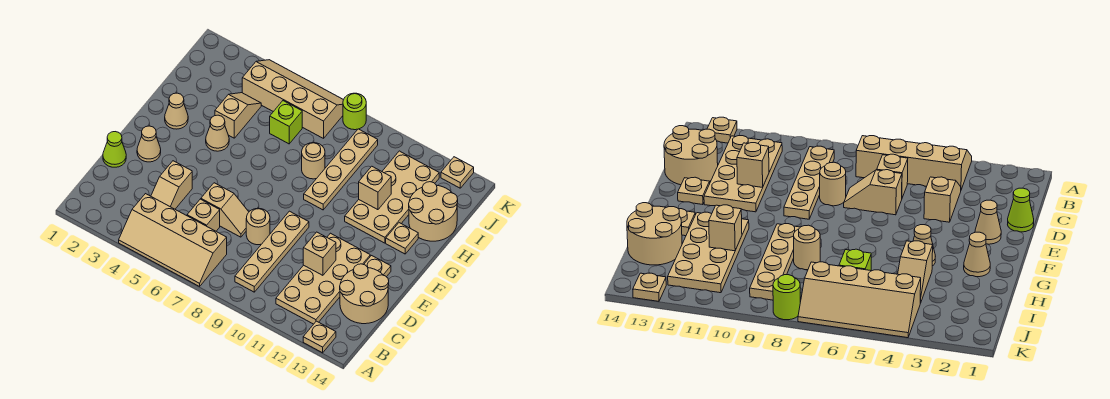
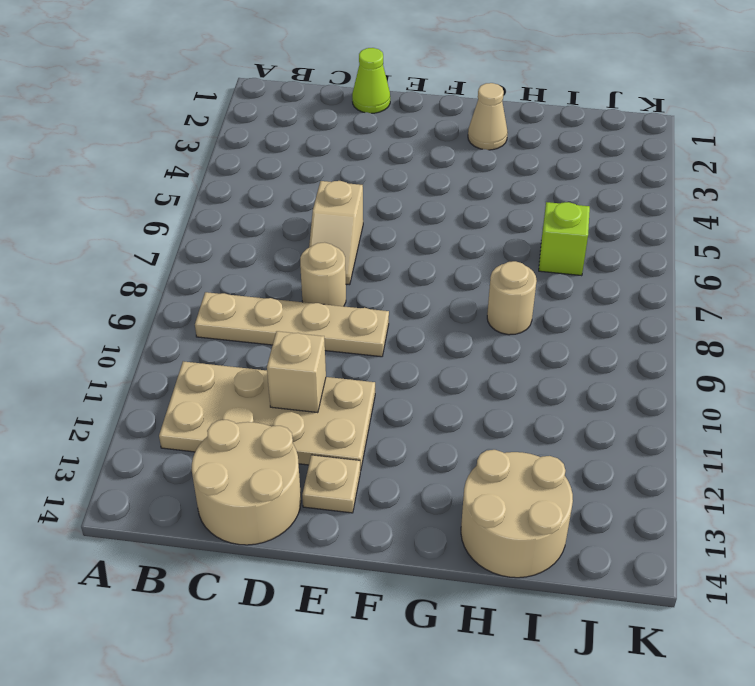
none -> tan slope A4:B7 level 1 top B
none -> tan plate A13 level 1
none -> tan slope C4:D4 level 1 top D

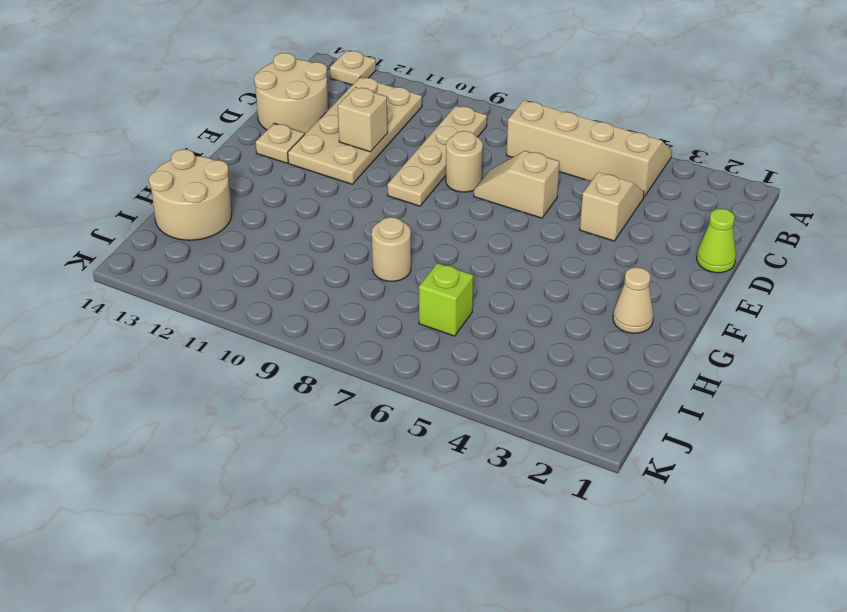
none -> tan brick C6 level 1
none -> tan cone E2 level 1
none -> tan cone G4 level 1

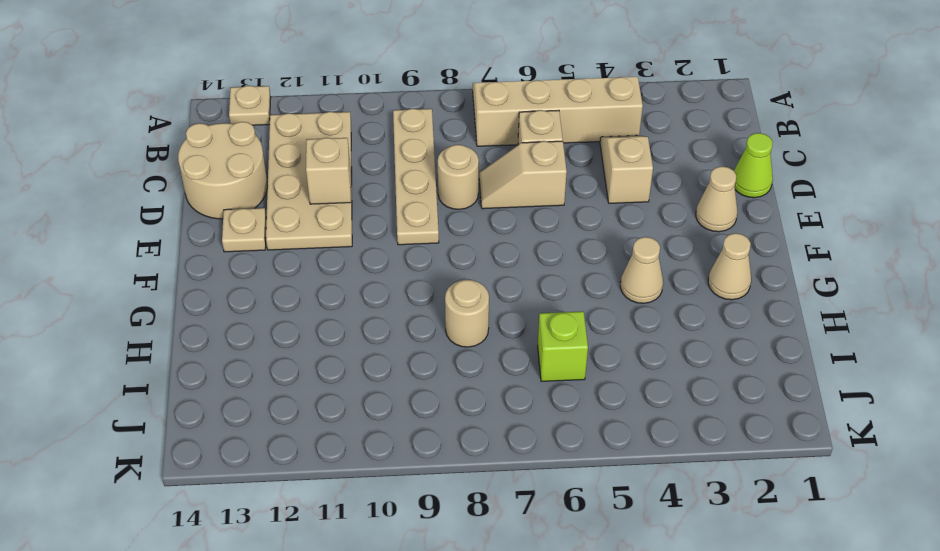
none -> tan plate G9:J9 level 1
none -> tan plate G11:J12 level 1
none -> tan plate G13 level 1

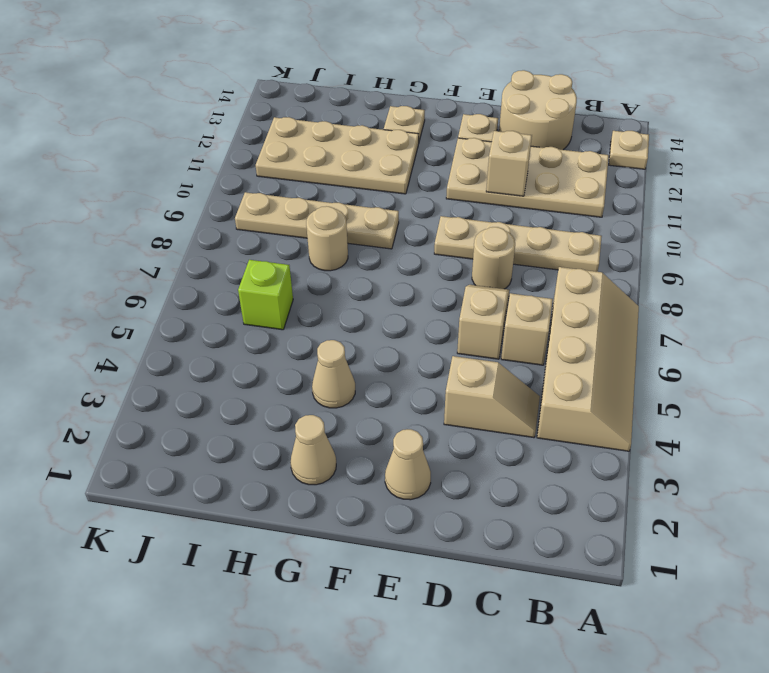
none -> lime cone D1 level 1
none -> tan slope H4:I4 level 1 top H
none -> tan round brick H13:I14 level 1

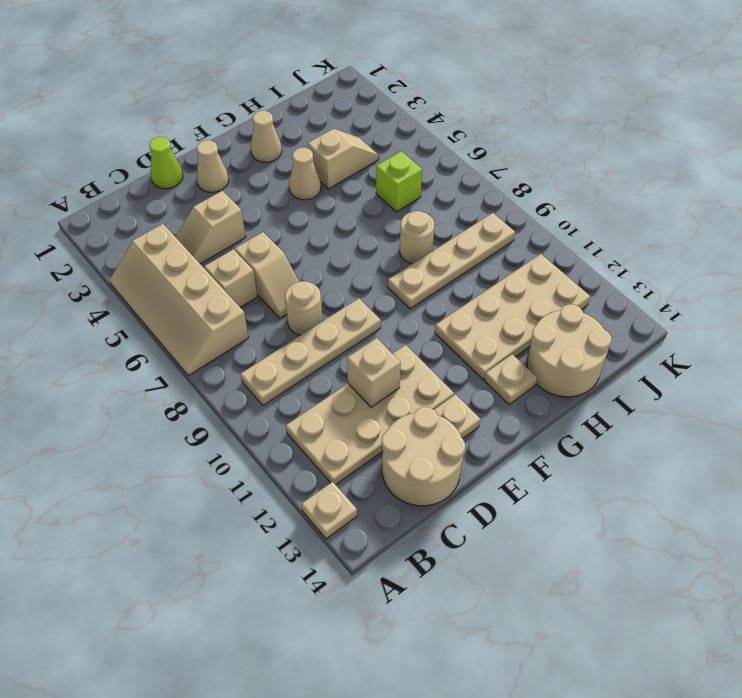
none -> tan slope J4:K7 level 1 top J
none -> lime round brick K8 level 1
none -> tan plate K13 level 1

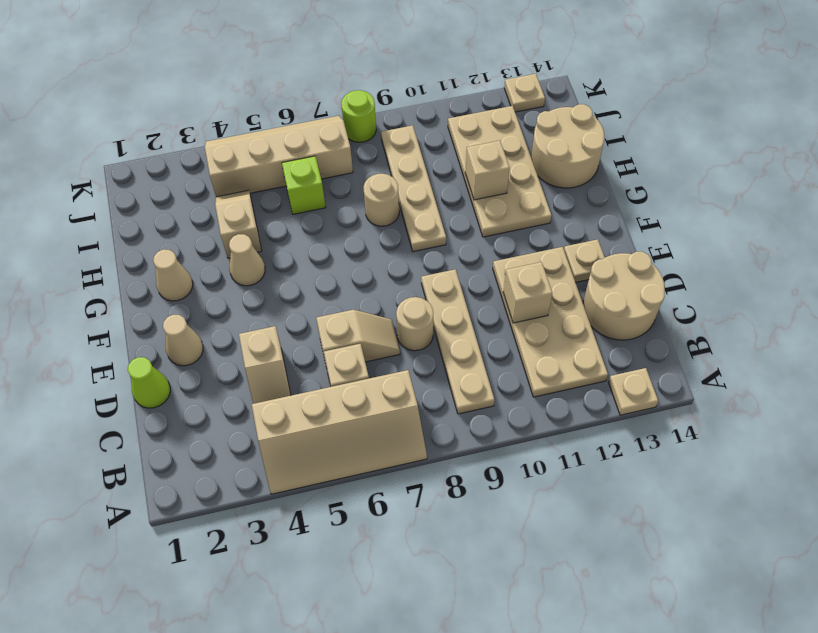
none -> tan plate G13 level 1

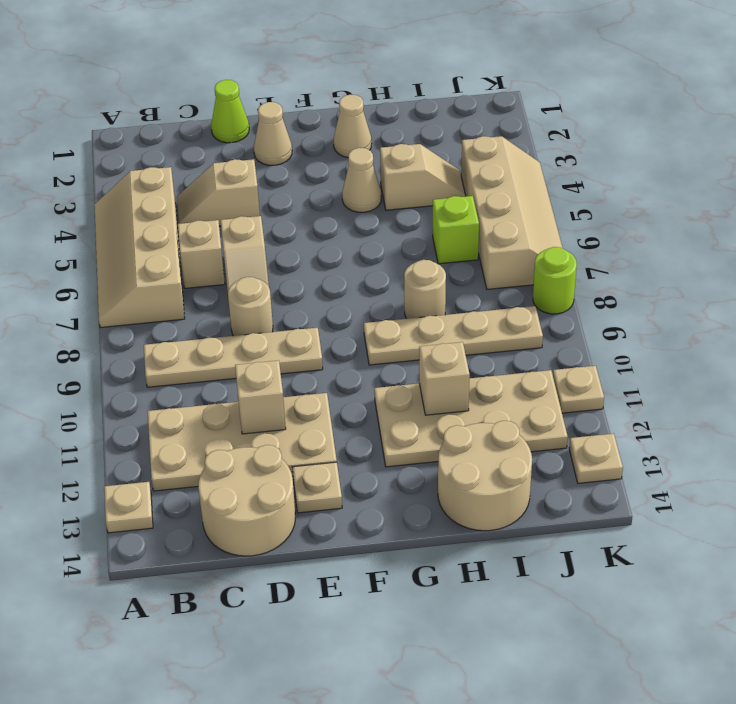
tan plate K11 level 1 -> tan plate G13 level 1

